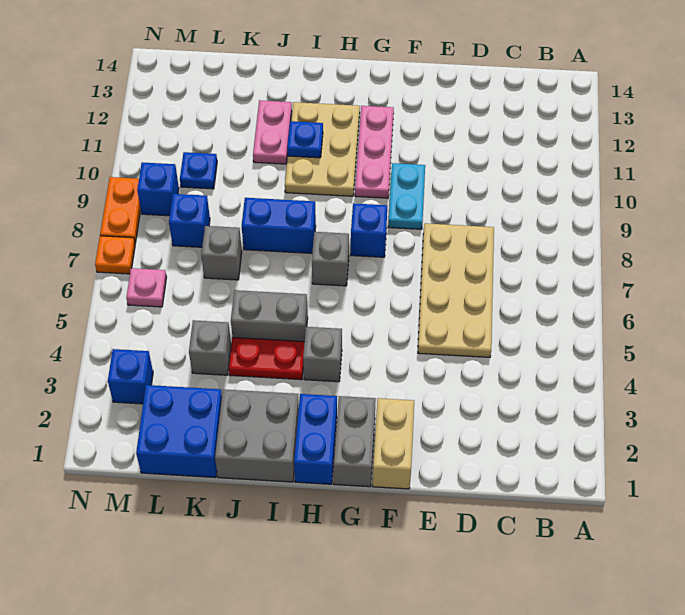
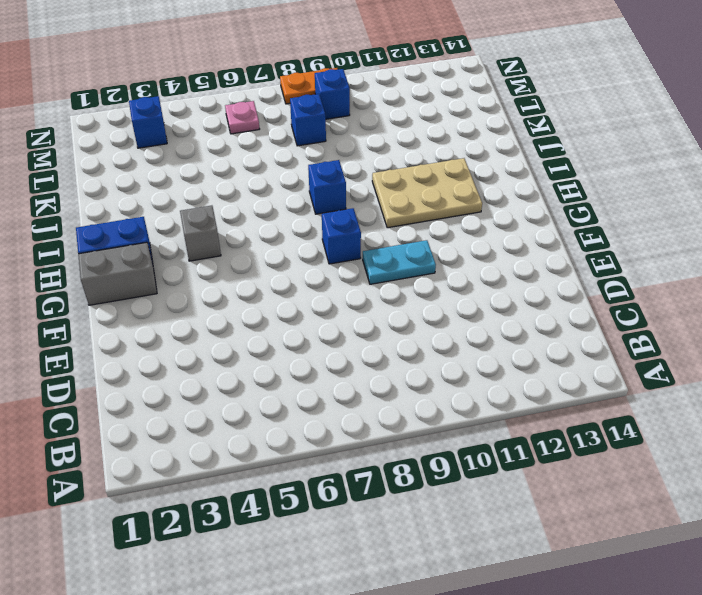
blue brick I8 level 1 -> blue brick I8:J8 level 1
none -> tan plate D5:E8 level 1
none -> tan brick F1:F2 level 1
none -> pink plate G10:G12 level 1

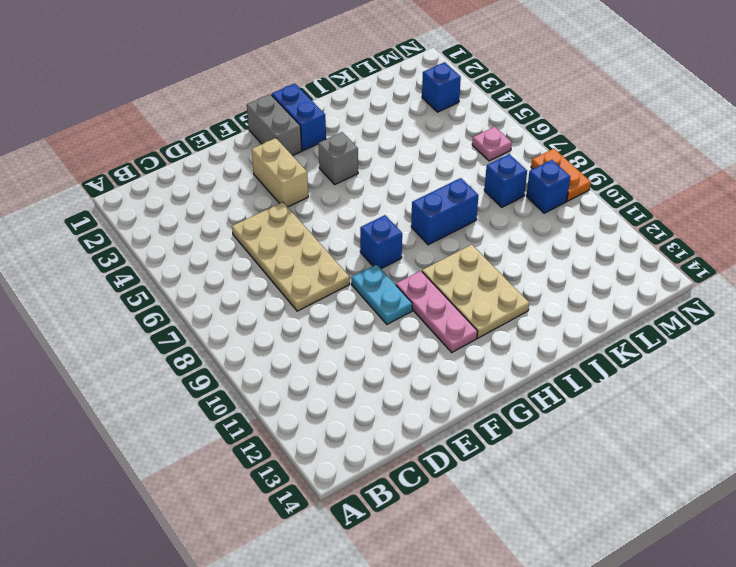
tan brick F3:F4 level 1 -> tan brick F1:F2 level 1
none -> grey brick H7 level 1
none -> grey brick I1:J2 level 1
none -> red plate I4:J4 level 1

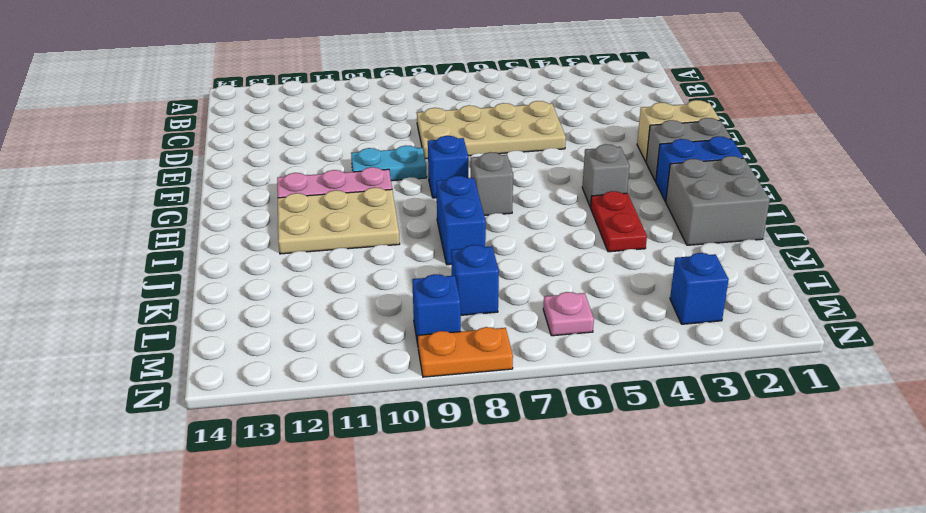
none -> grey brick I5:J5 level 1
none -> pink plate J11:J12 level 1
none -> blue brick K1:L2 level 1

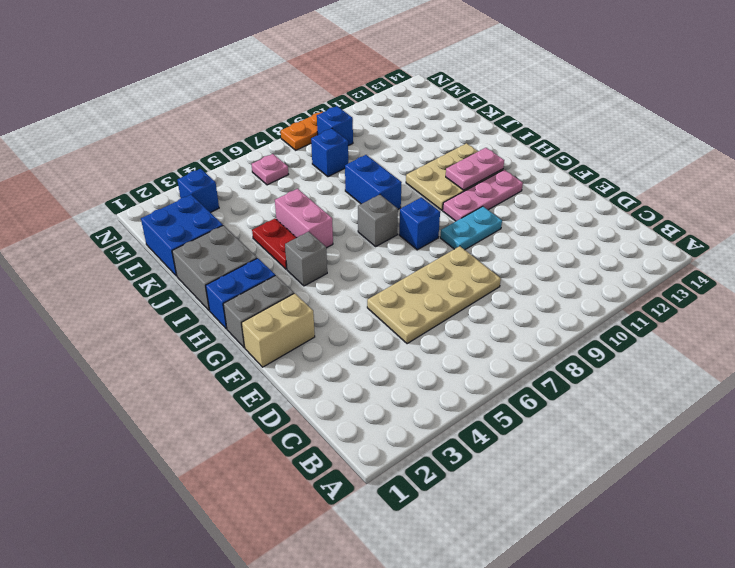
pink plate H11:H12 level 2 -> pink plate J11:J12 level 1
pink brick I5:J5 level 1 -> grey brick I5:J5 level 1
none -> grey brick K4 level 1
none -> grey brick K7 level 1
none -> blue plate L10 level 1

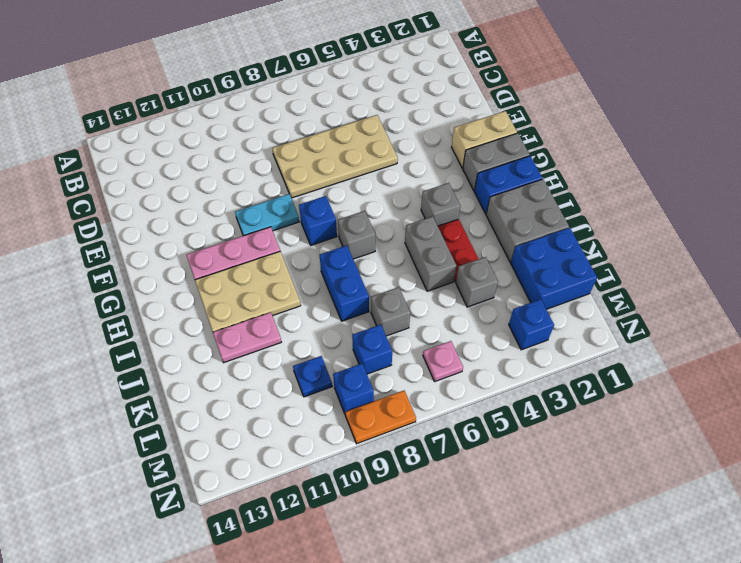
none -> orange plate N7 level 1
none -> blue plate I11 level 2

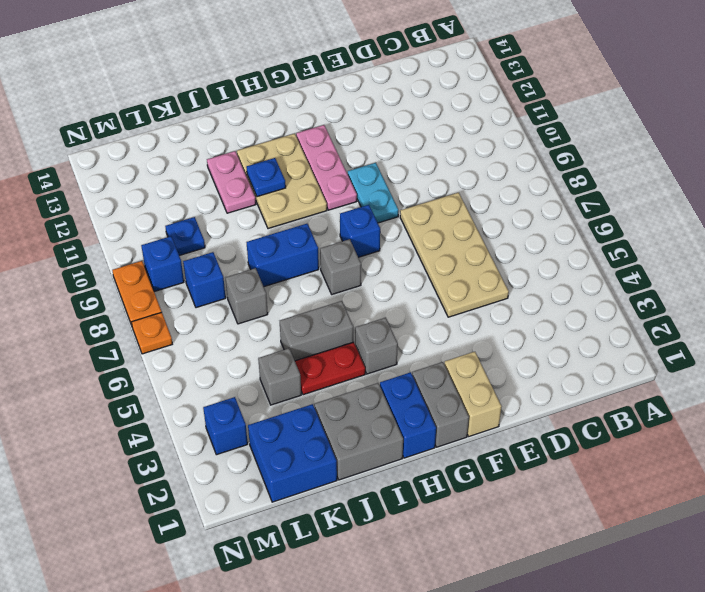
none -> pink plate M6 level 1

